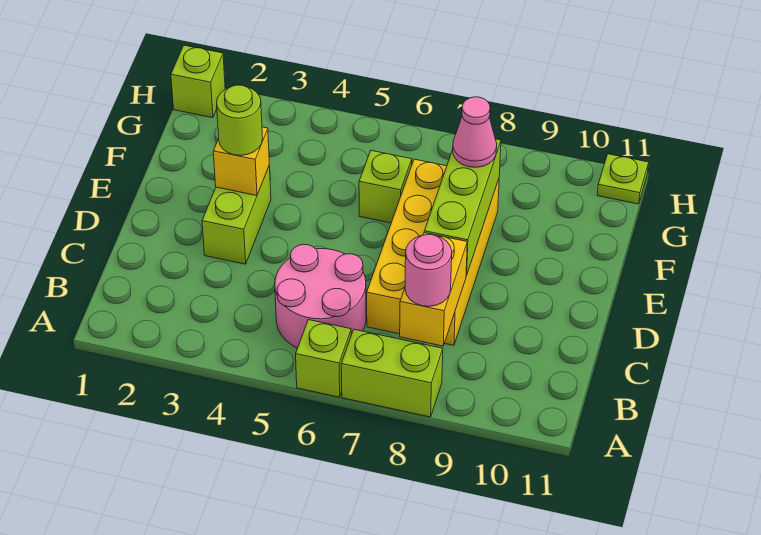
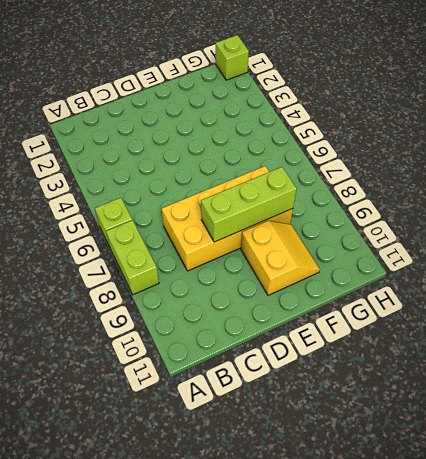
yellow slope E9:F10 level 1 top E -> none
none -> pink round brick B5:C6 level 1
none -> lime brick D3:E3 level 1
none -> lime brick F6 level 1

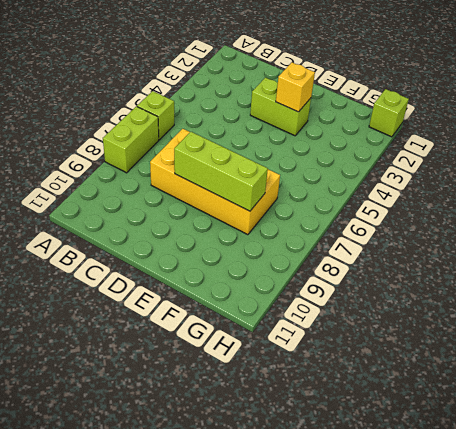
none -> pink round brick B5:C6 level 1
none -> lime brick F6 level 1
none -> lime plate H11 level 1

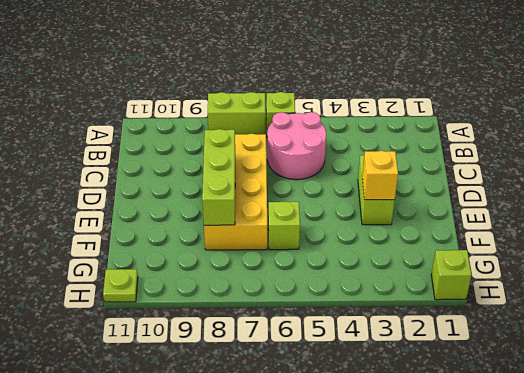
none -> yellow brick B8:C8 level 2
none -> pink round brick B8 level 3
none -> lime round brick E3 level 3

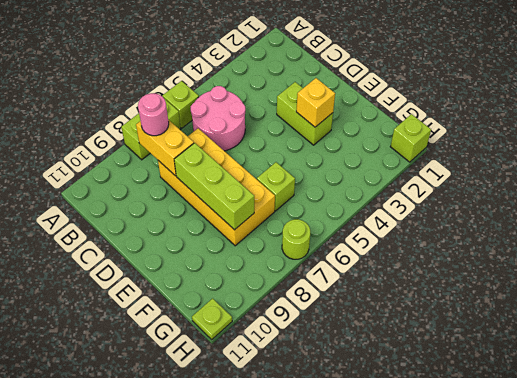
lime round brick H7 level 1 -> lime round brick E3 level 3
none -> pink cone F8 level 3

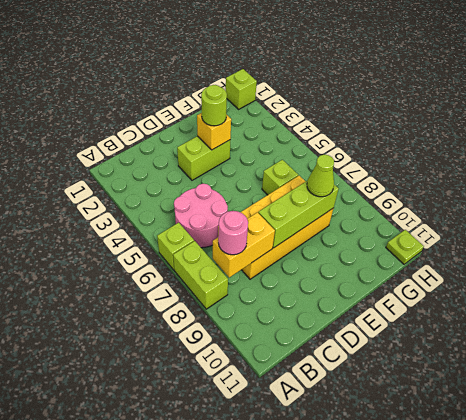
lime cone F8 level 3 -> pink cone F8 level 3

